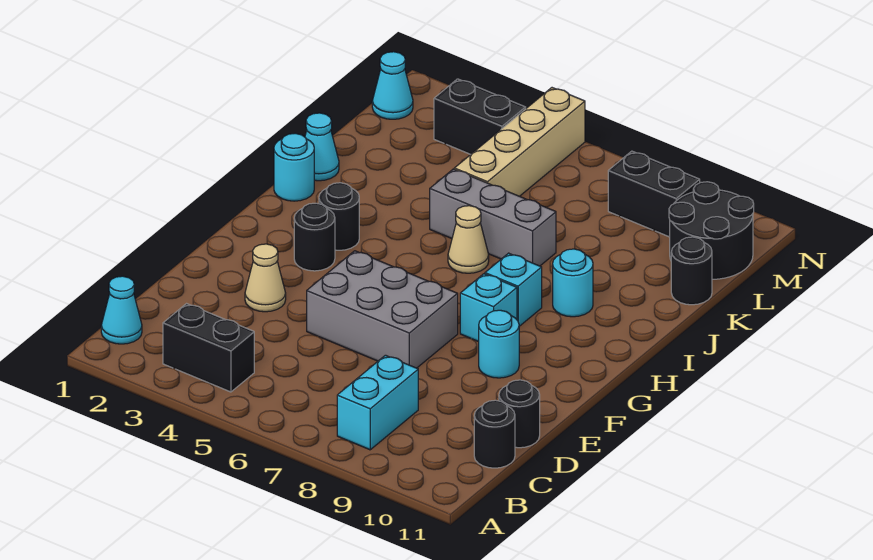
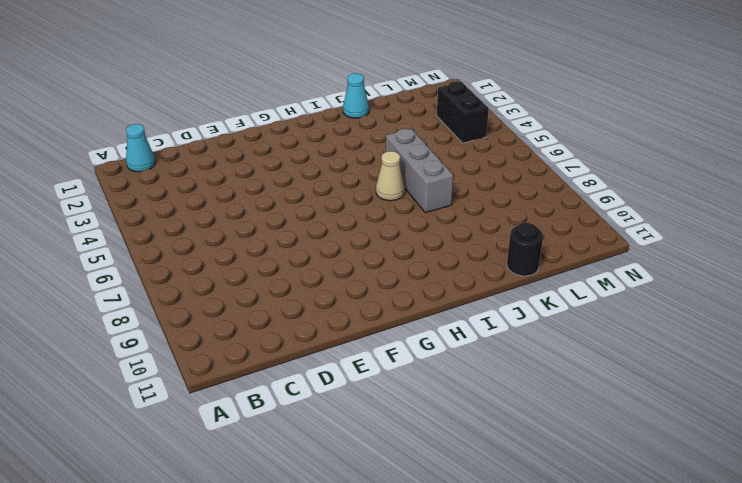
none -> black brick B3:B4 level 1
none -> cyan brick B8:C8 level 1
none -> black round brick C11 level 1

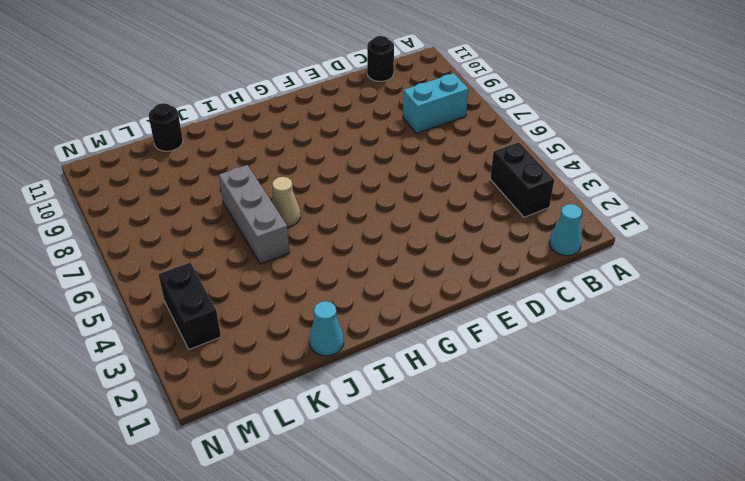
none -> black round brick D11 level 1
none -> tan cone E3 level 1
none -> grey brick E5:F7 level 1

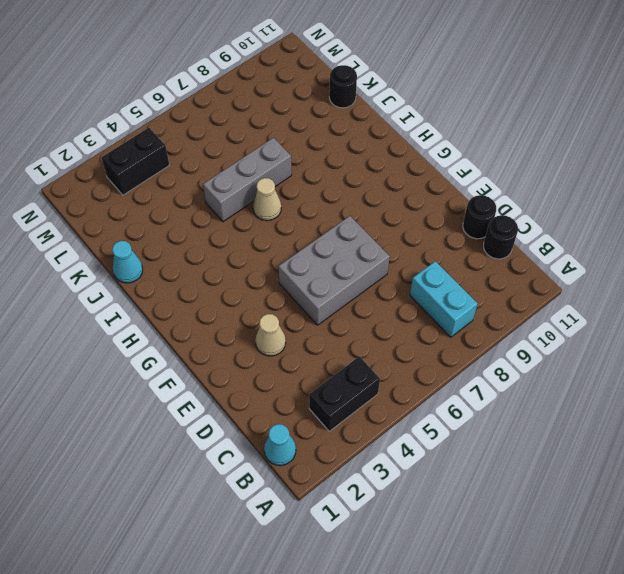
none -> cyan round brick F9 level 1
none -> black round brick G3 level 1
none -> cyan brick G8 level 1

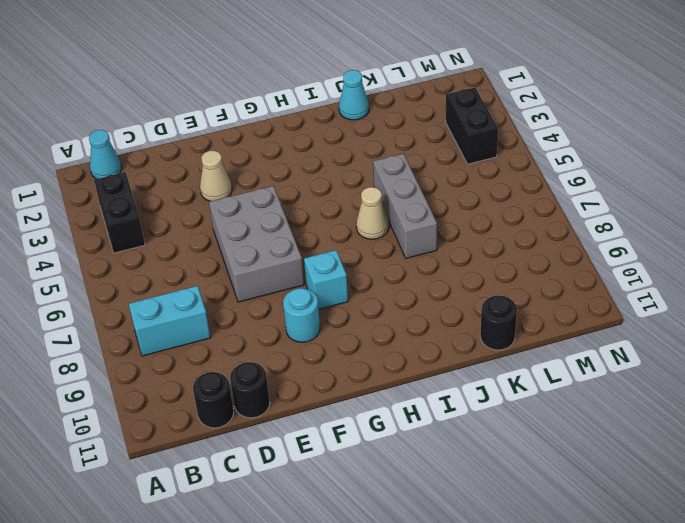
none -> black round brick G3 level 1
none -> black round brick H3 level 1
none -> cyan brick H8 level 1

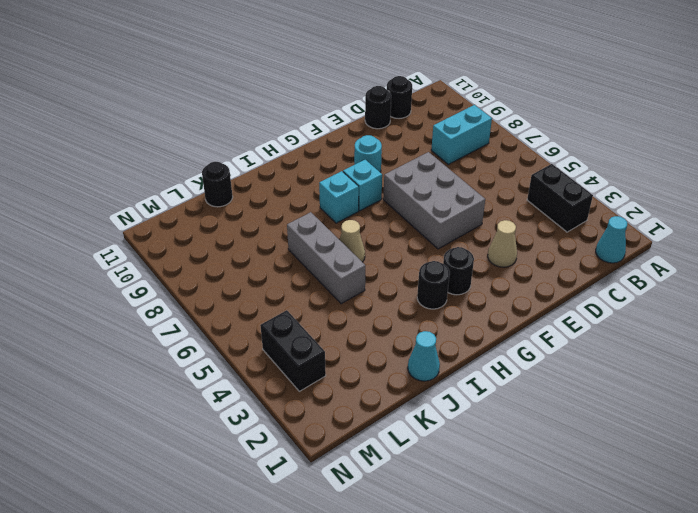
none -> cyan round brick I1 level 1
none -> cyan round brick I9 level 1
none -> tan brick K5:N5 level 1

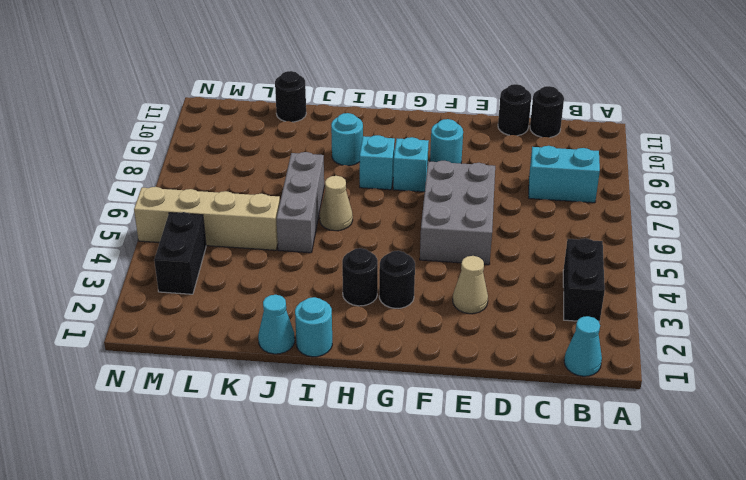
none -> black round brick L10:M11 level 1
none -> cyan cone M1 level 1
none -> black brick M8:M9 level 1

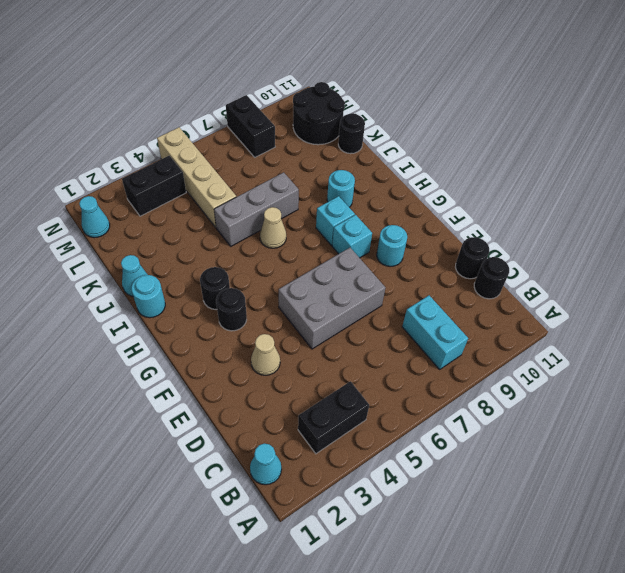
black brick M8:N8 level 1 -> black brick M8:M9 level 1

